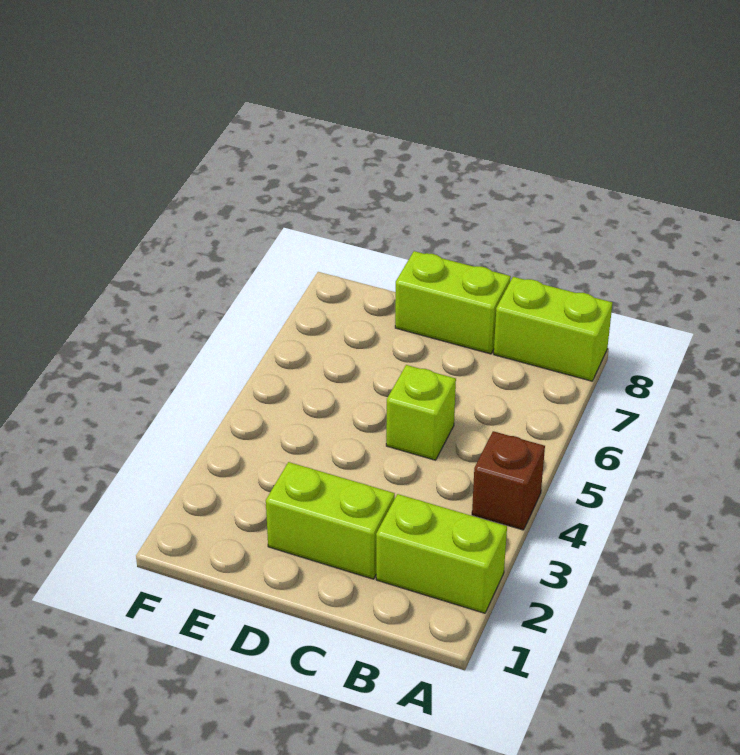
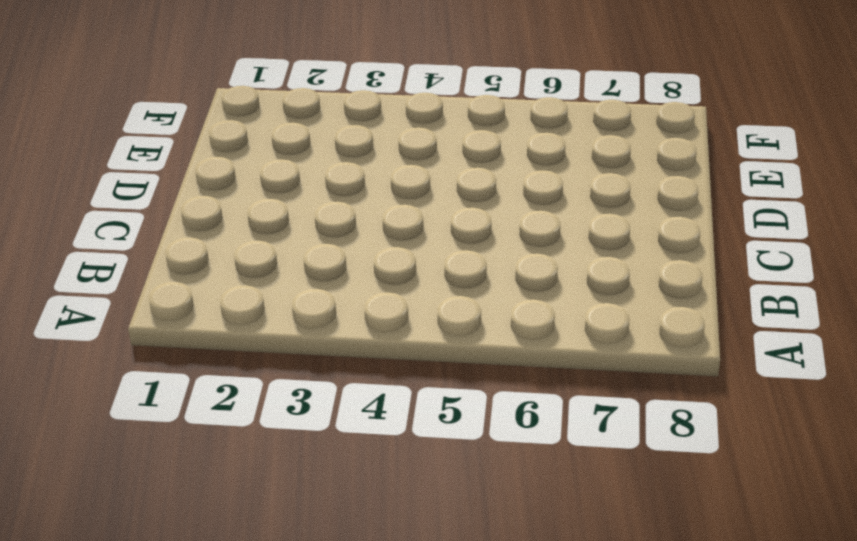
none -> lime brick A2:B2 level 1
none -> brown brick A4 level 1

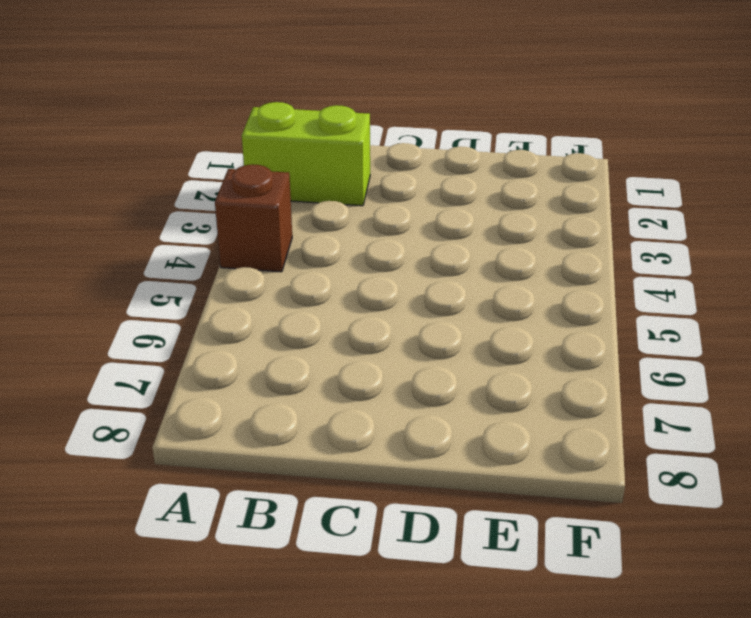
none -> lime brick A8:B8 level 1
none -> lime brick C2:D2 level 1

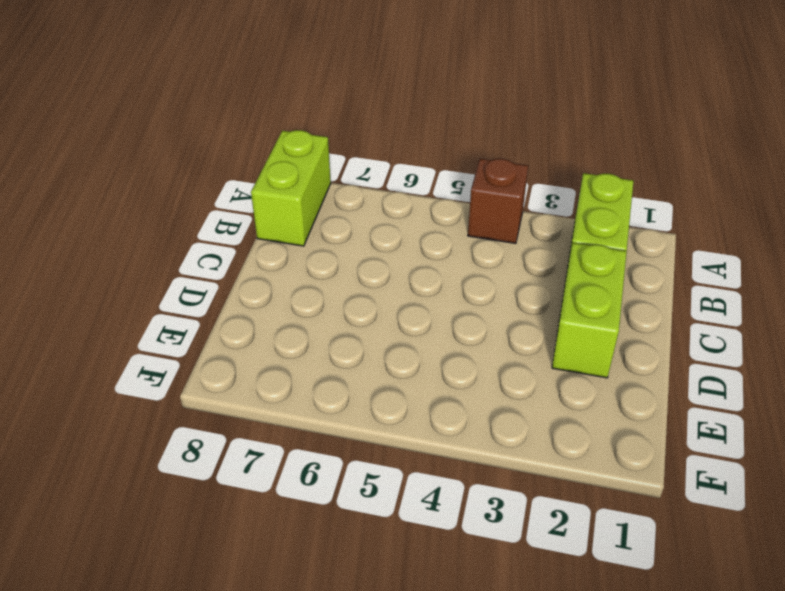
none -> lime brick C5 level 1
none -> lime brick C8:D8 level 1

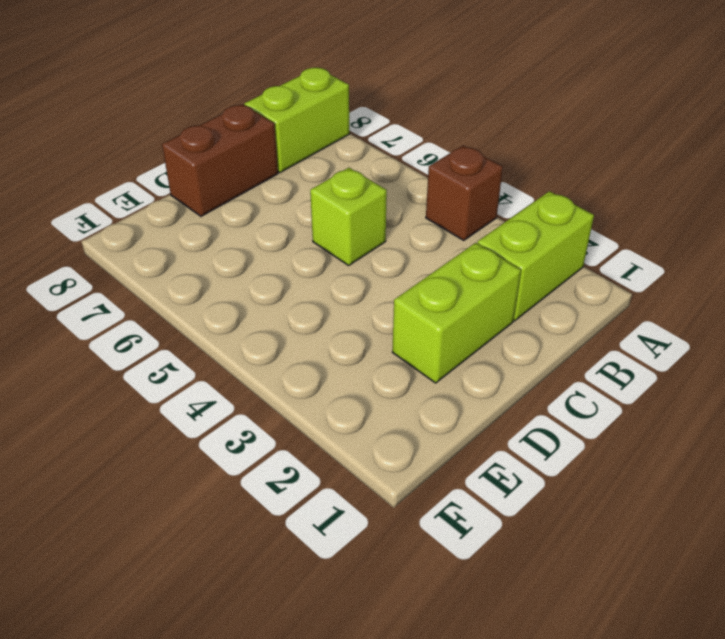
brown brick C8:D8 level 1 -> lime brick C8:D8 level 1

